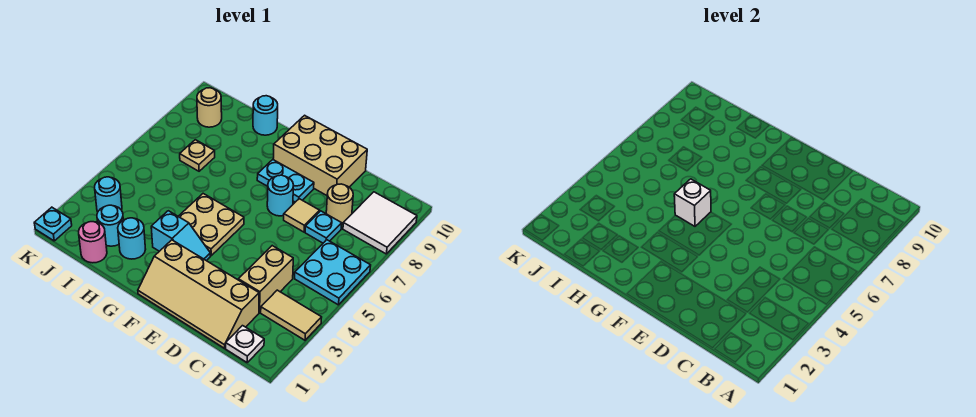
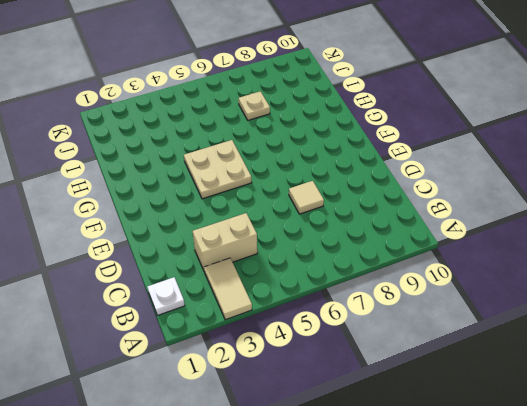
none -> cyan plate A5:B6 level 1
none -> white tile A8:B9 level 1
none -> tan slope C1:F2 level 1 top 2

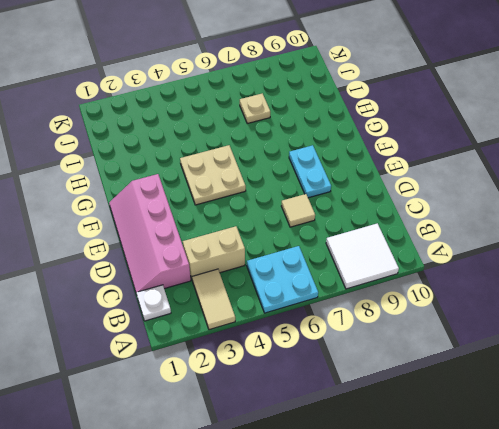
pink slope C1:F2 level 1 top 2 -> tan slope C1:F2 level 1 top 2
none -> cyan plate C7 level 1
none -> tan round brick C8 level 1
none -> tan brick D9:F10 level 1

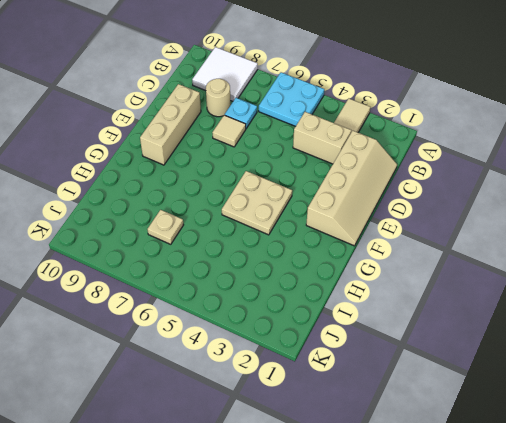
tan brick D9:F9 level 1 -> tan brick D9:F10 level 1
none -> white plate B1 level 1
none -> cyan round brick E7 level 1
none -> cyan plate E8:F8 level 1

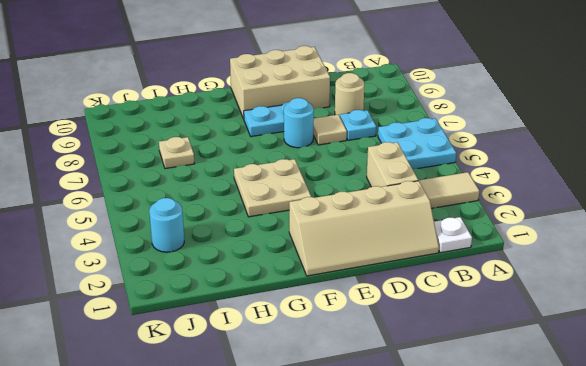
none -> white tile A8:B9 level 1
none -> cyan slope F3:G3 level 1 top G
none -> cyan round brick H2 level 1

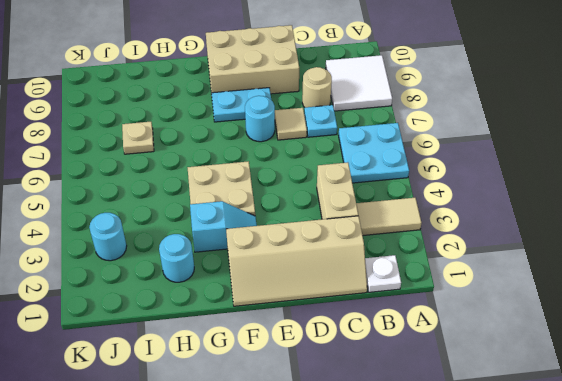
none -> cyan round brick H10 level 1
none -> pink round brick I1 level 1
none -> cyan round brick I2 level 1

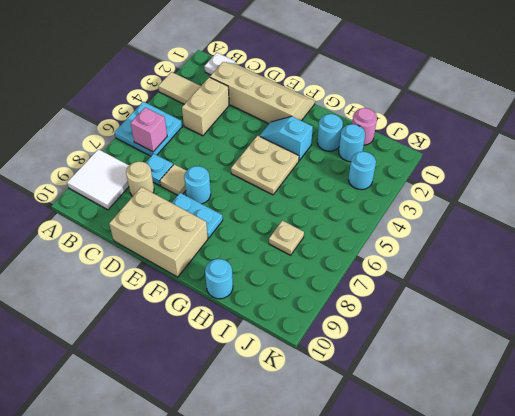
pink brick B6 level 2 -> none
none -> tan round brick J9 level 1
none -> cyan plate K1 level 1
none -> white brick G5 level 2

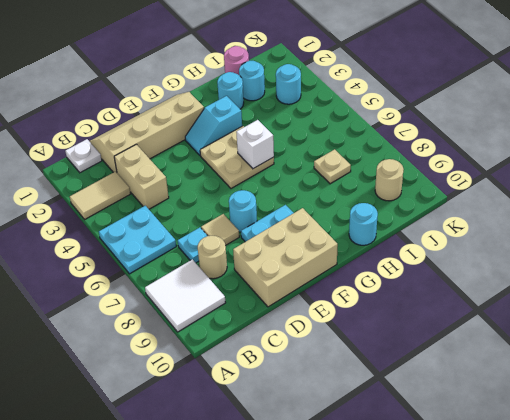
none -> cyan plate K1 level 1

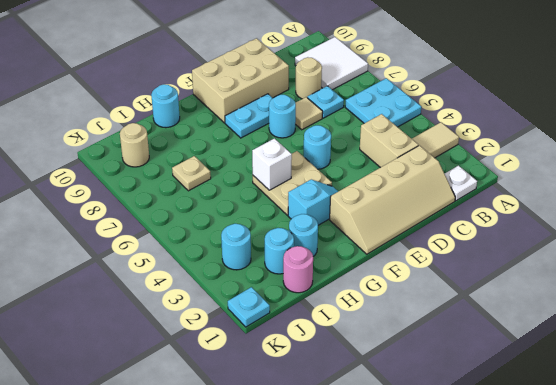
cyan round brick E5 level 1 -> none

